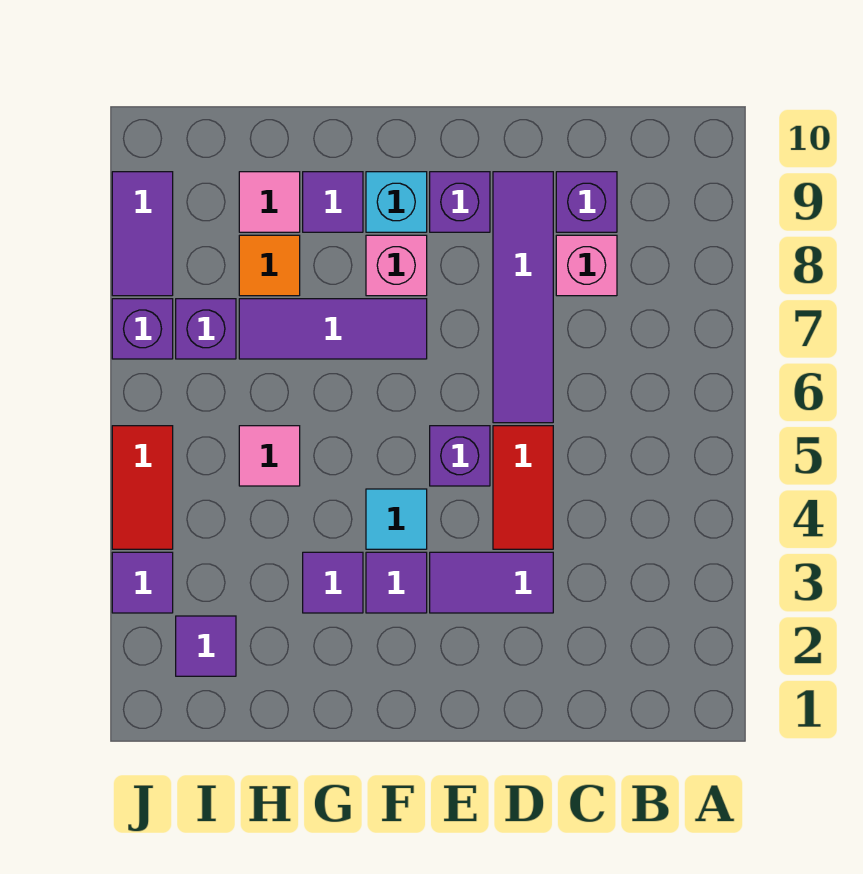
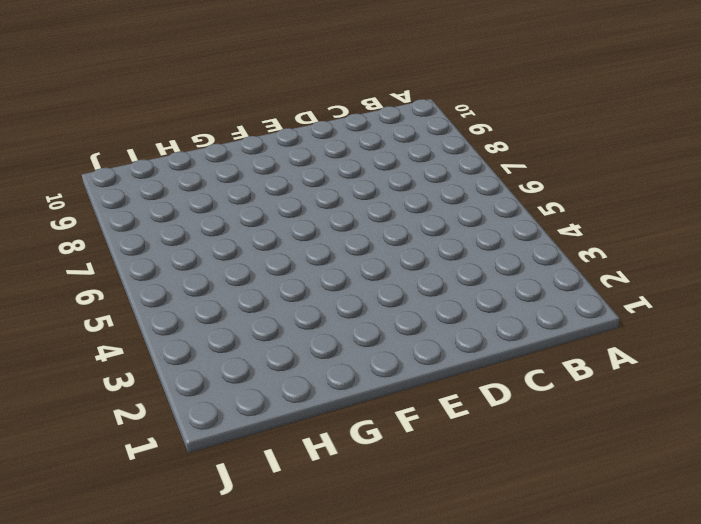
none -> pink brick C8 level 1
none -> purple brick C9 level 1
none -> purple tile D3:E3 level 1

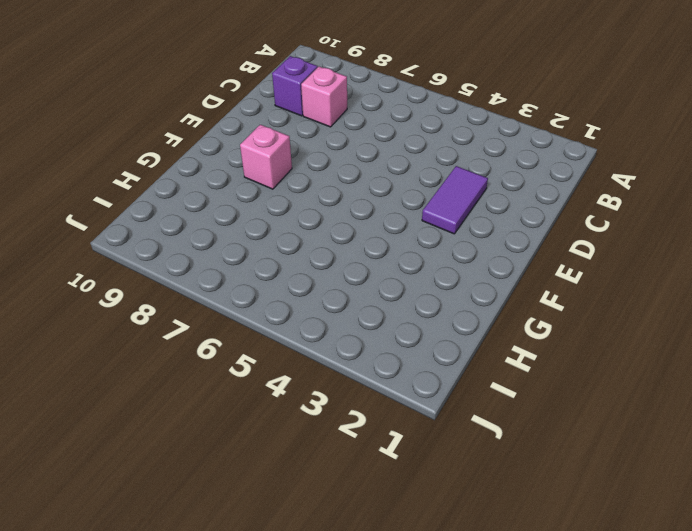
none -> red tile D4:D5 level 1
none -> purple tile D6:D9 level 1
none -> purple brick E5 level 1

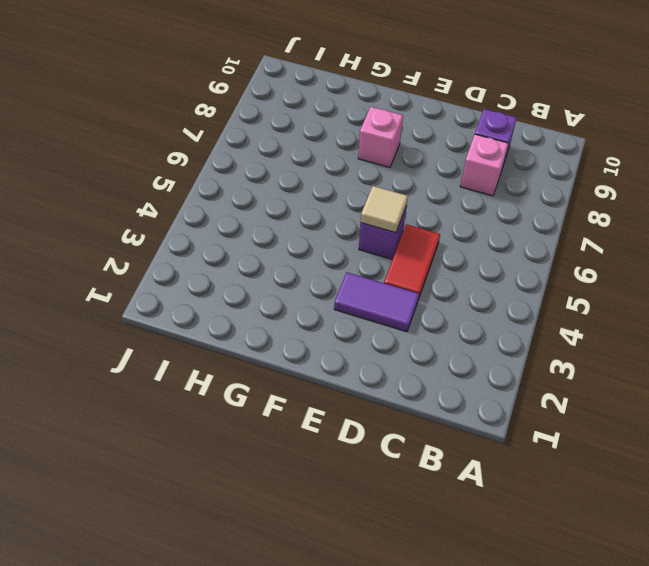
tan tile E5 level 2 -> none
none -> purple tile D6:D9 level 1
none -> purple brick E9 level 1
none -> purple tile F3 level 1

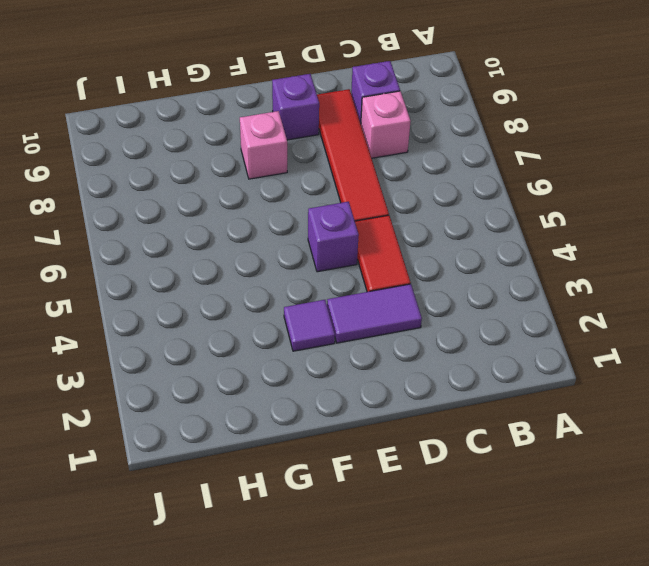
red tile D6:D9 level 1 -> purple tile D6:D9 level 1
none -> cyan tile F4 level 1
none -> purple tile F7:H7 level 1
none -> cyan brick F9 level 1

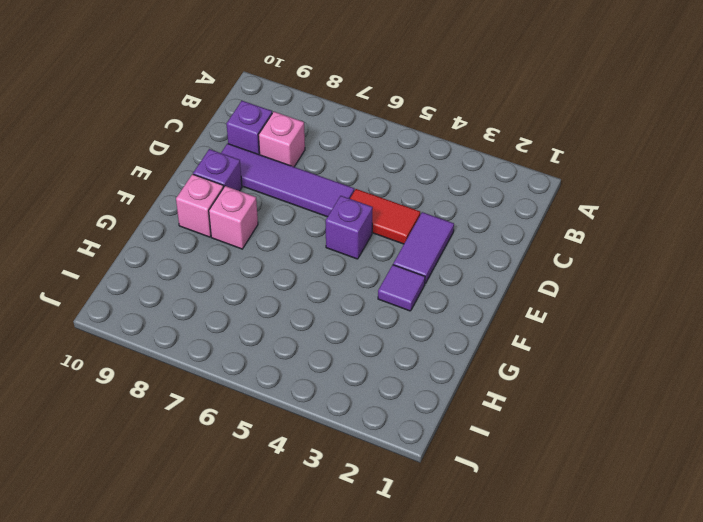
pink brick F9 level 1 -> cyan brick F9 level 1
none -> cyan tile F4 level 1
none -> purple tile F7:H7 level 1
none -> purple tile G3 level 1

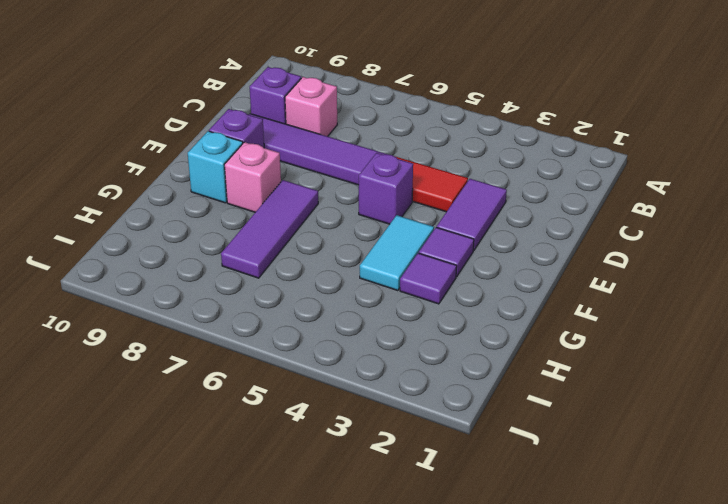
cyan tile F4:G4 level 1 -> cyan tile F4 level 1
none -> purple tile G9 level 1
none -> pink tile H5 level 1
none -> orange tile H8 level 1

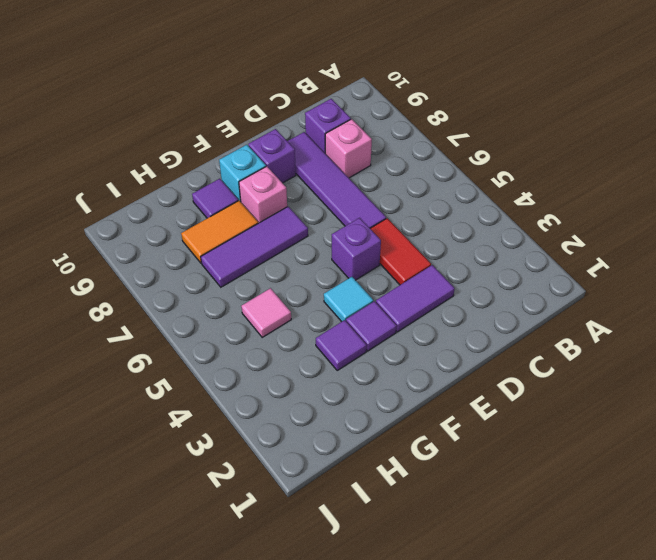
orange tile G8:H8 level 1 -> orange tile H8 level 1
none -> pink tile H9 level 1
none -> purple tile I2 level 1
none -> purple brick I7 level 1

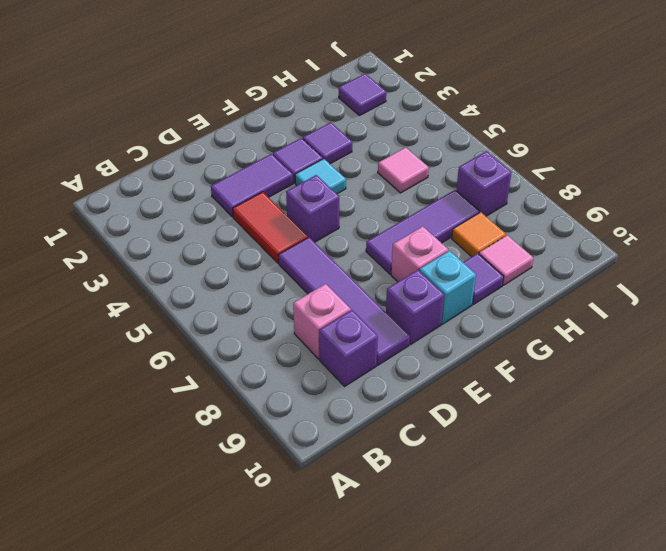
none -> purple tile J3 level 1
none -> red tile J4:J5 level 1
none -> purple brick J7 level 1

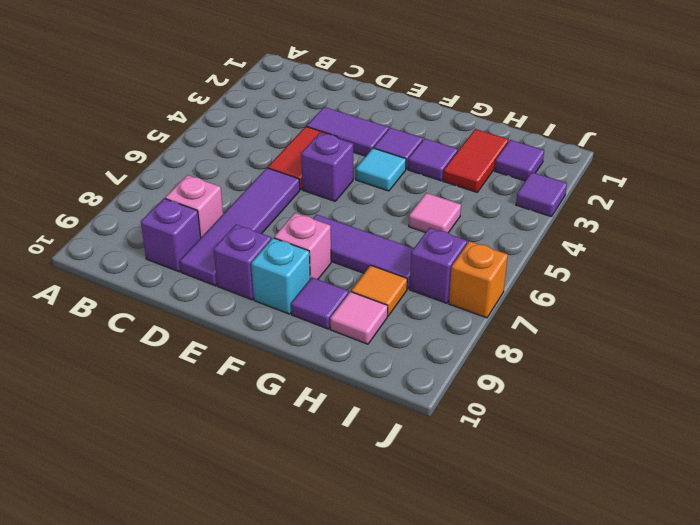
red tile H2:H3 level 1 -> red tile J4:J5 level 1
orange brick J7 level 1 -> purple brick J7 level 1
none -> purple tile J8:J9 level 1

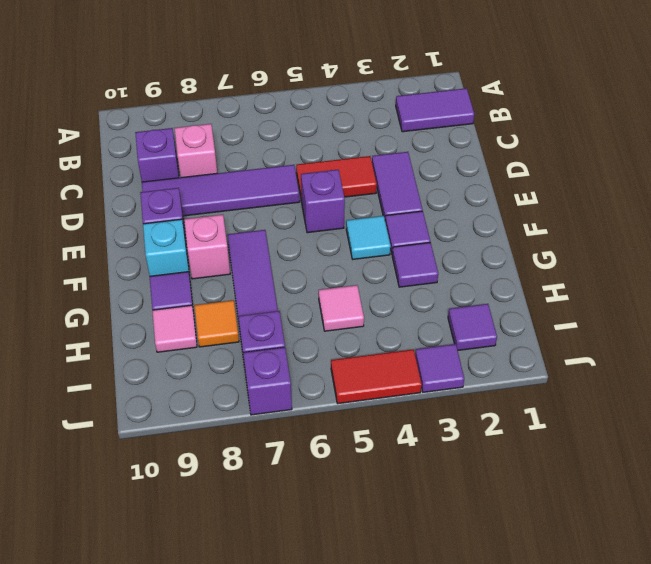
purple tile B1:B2 level 1 -> purple tile J8:J9 level 1

